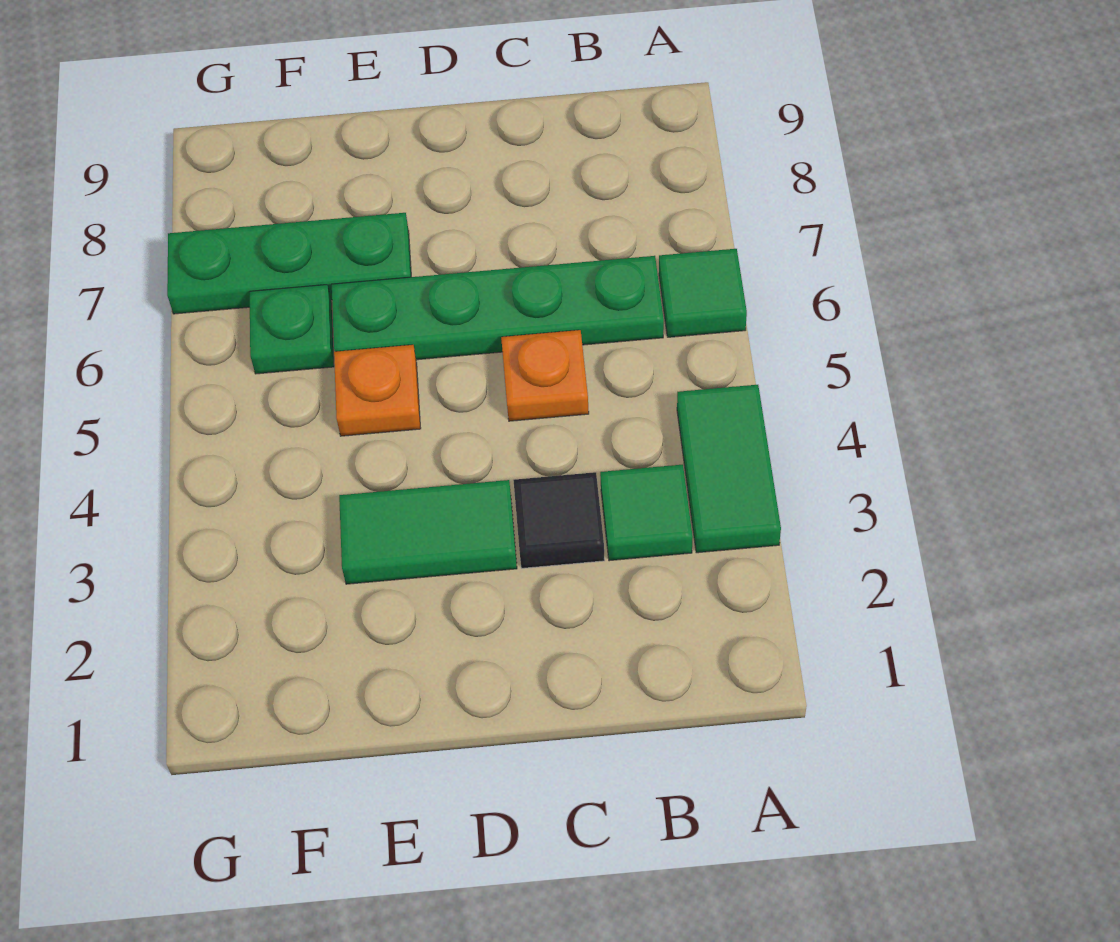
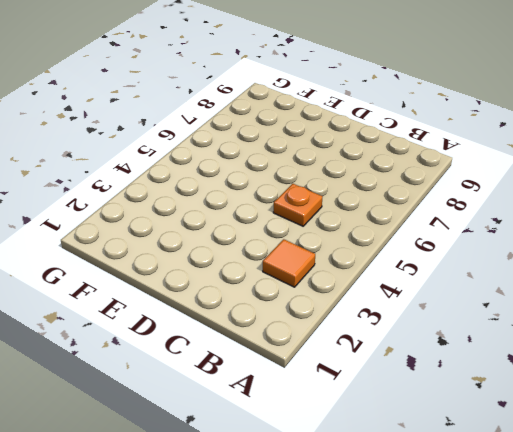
orange tile B3 level 1 -> green tile B3 level 1
none -> green tile A3:A4 level 1
none -> green tile A6 level 1

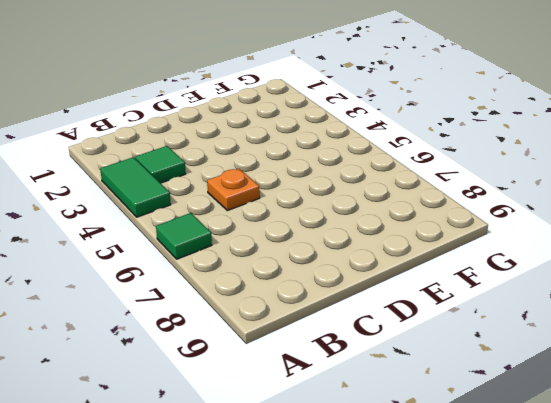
none -> green plate B6:E6 level 1
none -> black tile C3 level 1

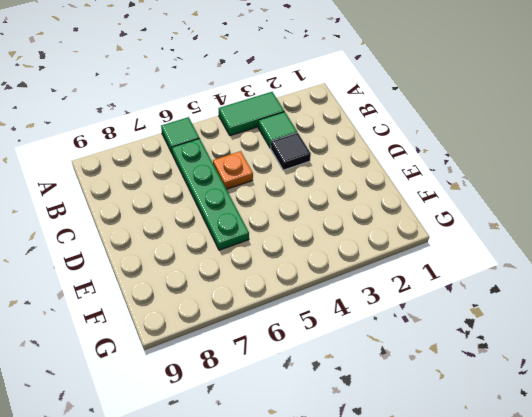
none -> green tile D3:E3 level 1
none -> orange plate E5 level 1

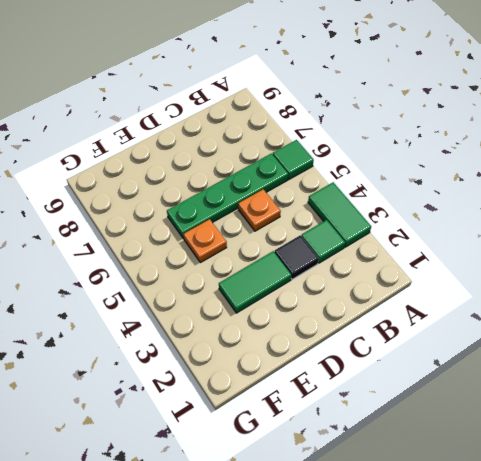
none -> green plate E7:G7 level 1
none -> green plate F6 level 1

